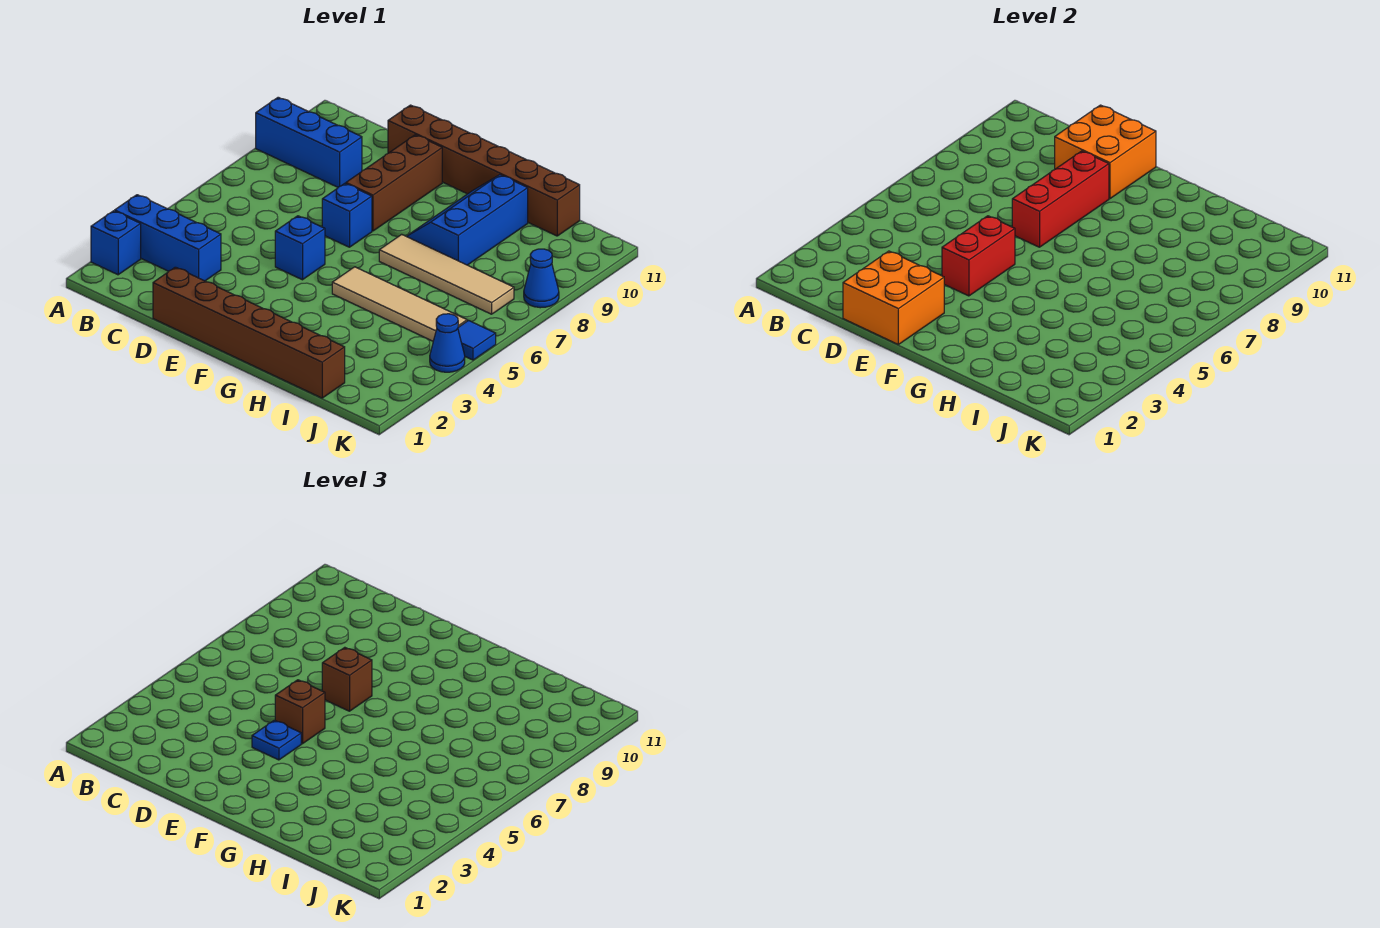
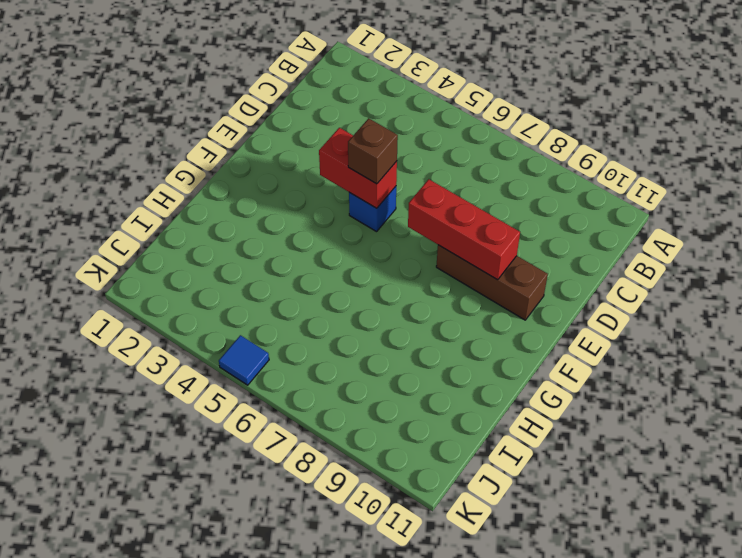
none -> blue brick A2 level 1
none -> blue brick A3:C3 level 1
none -> blue brick A9:C9 level 1

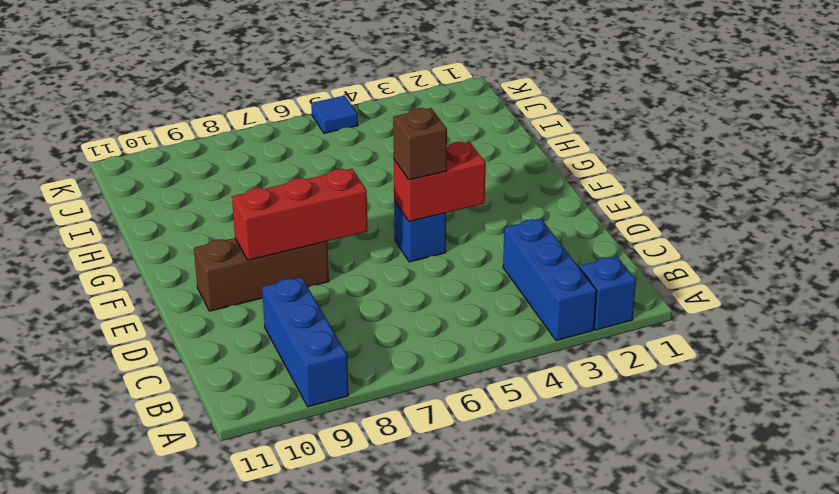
none -> brown brick D1:I1 level 1
none -> brown brick D11:I11 level 1
none -> blue brick E7 level 1

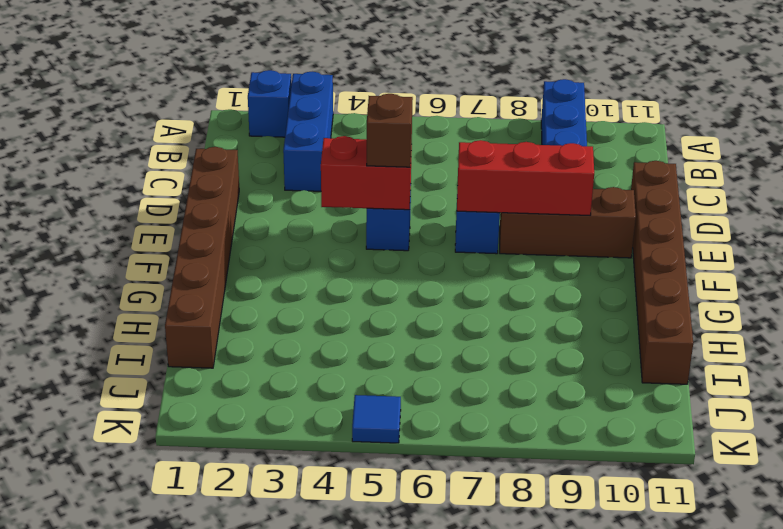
none -> tan tile G5:J5 level 1
none -> tan tile G7:J7 level 1
none -> blue slope G8:H10 level 1 top H

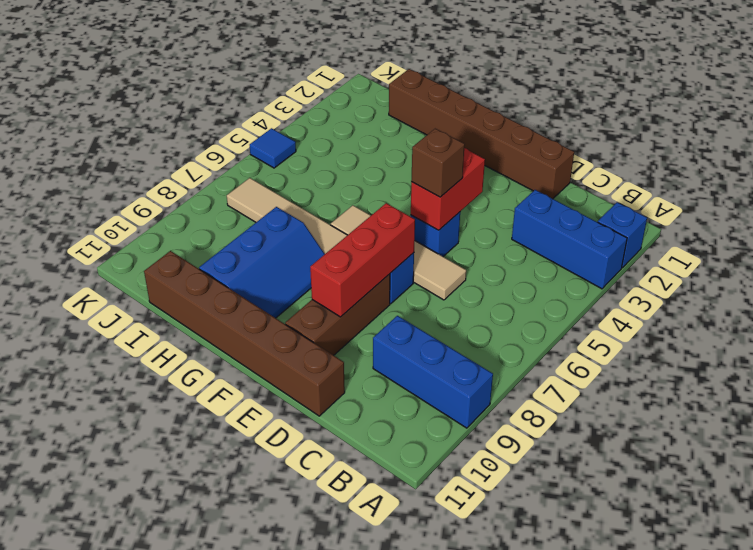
tan tile D6:G6 level 1 -> tan tile G5:J5 level 1
none -> blue cone K4 level 1
none -> blue cone K8 level 1
none -> orange brick D1:E2 level 2

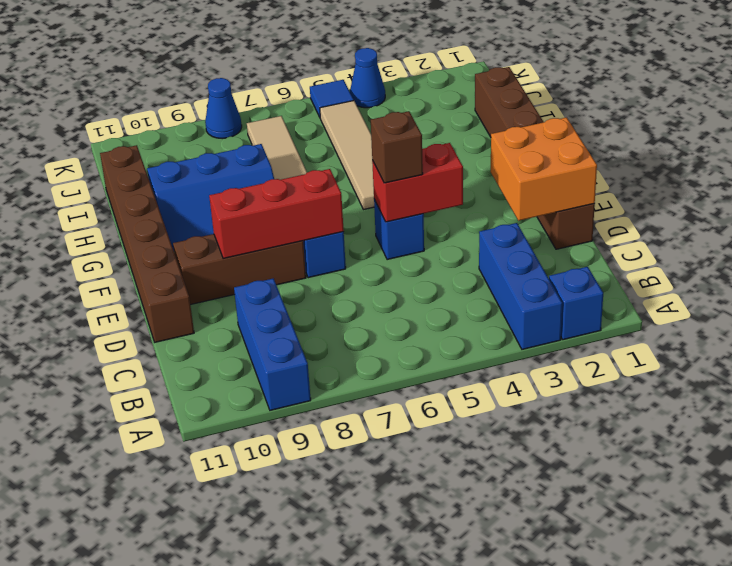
none -> orange brick D10:E11 level 2
none -> blue plate E4 level 3
none -> brown brick E7 level 3

